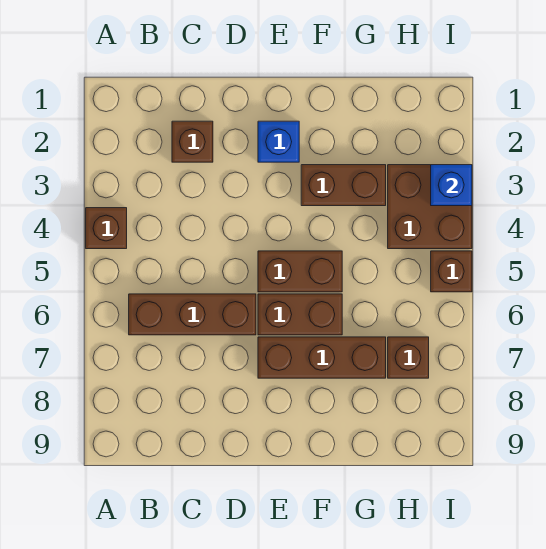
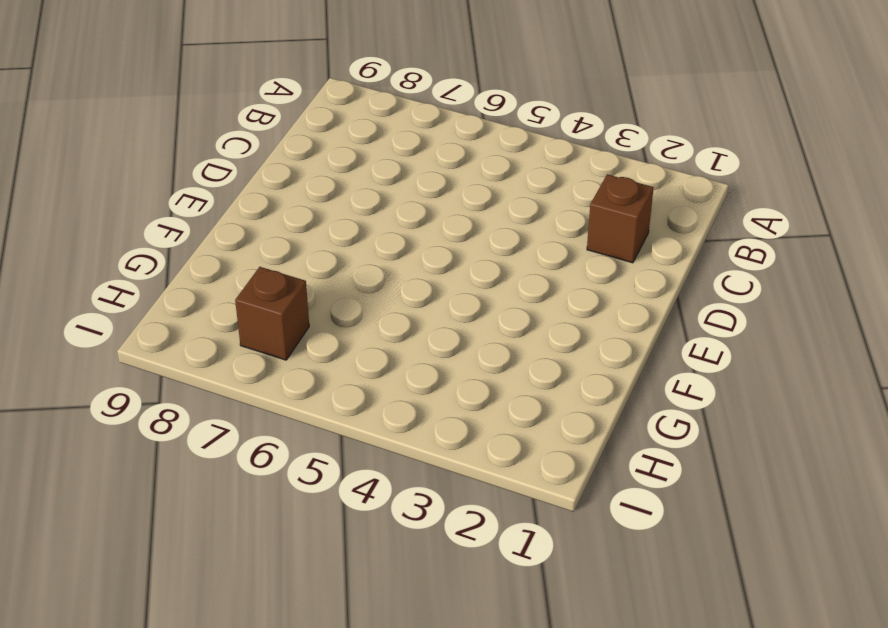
none -> brown brick A4 level 1
none -> brown brick B6:D6 level 1
none -> blue brick E2 level 1

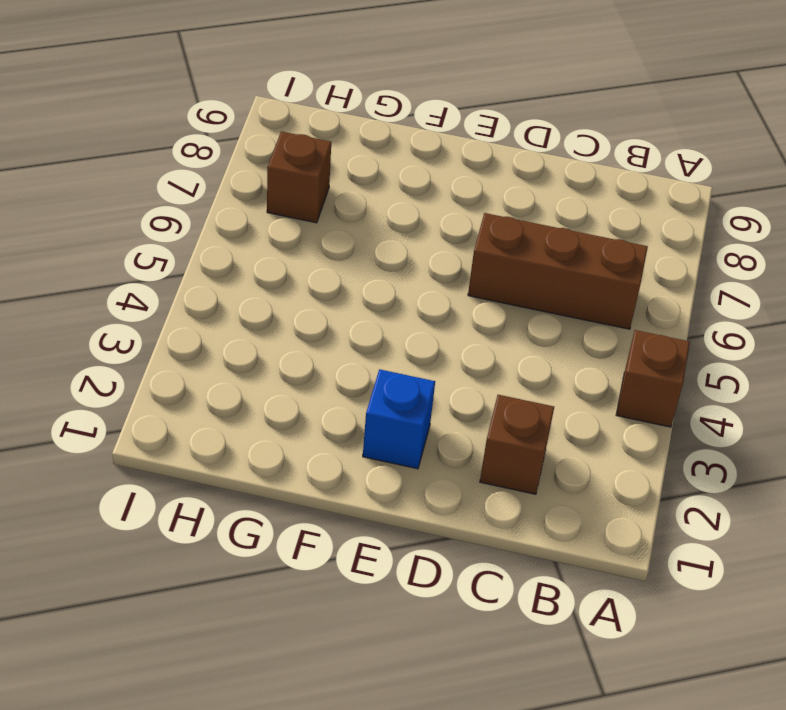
none -> brown brick E5:F5 level 1
none -> brown brick E6:F6 level 1
none -> brown brick E7:G7 level 1

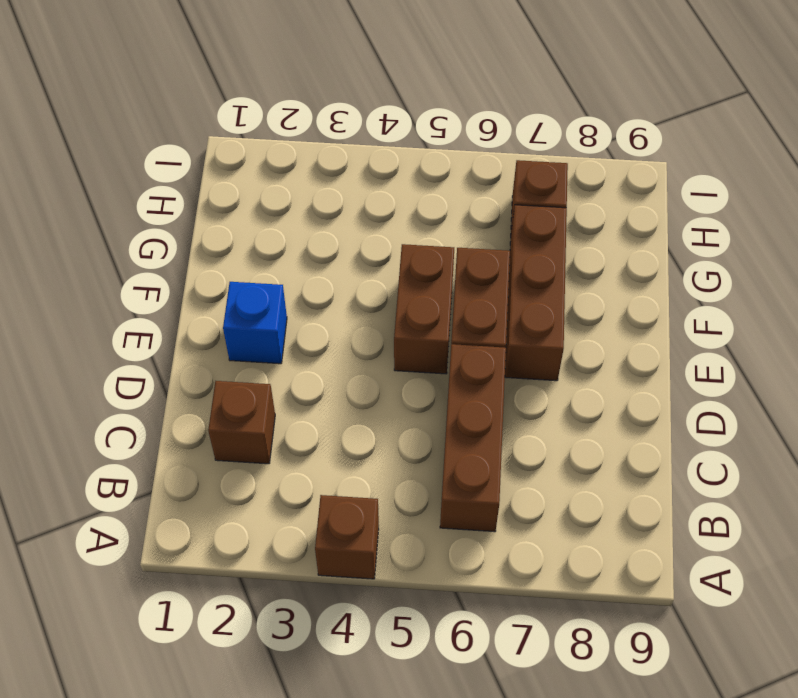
none -> brown brick F3:G3 level 1
none -> brown brick H3:I4 level 1
none -> brown brick I5 level 1

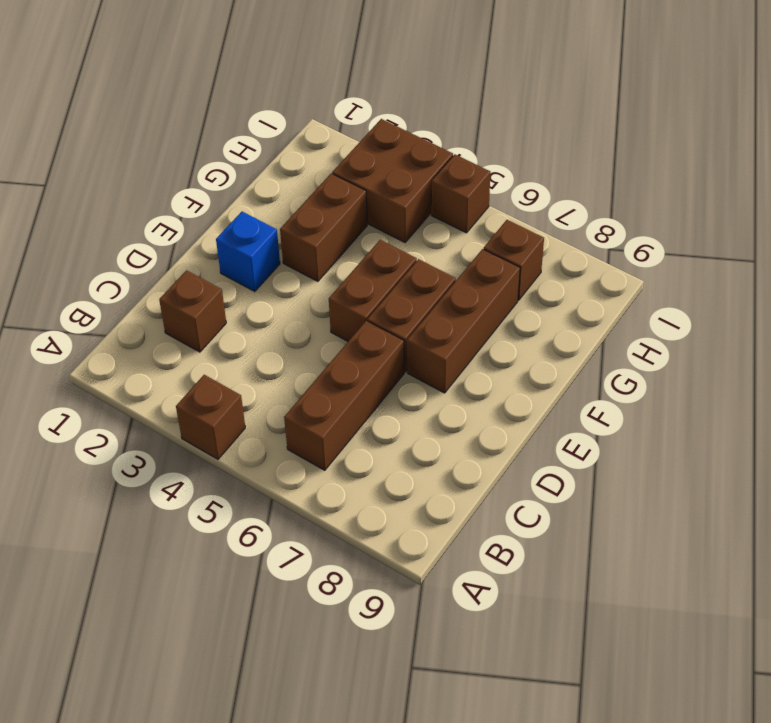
none -> blue brick I3 level 2

